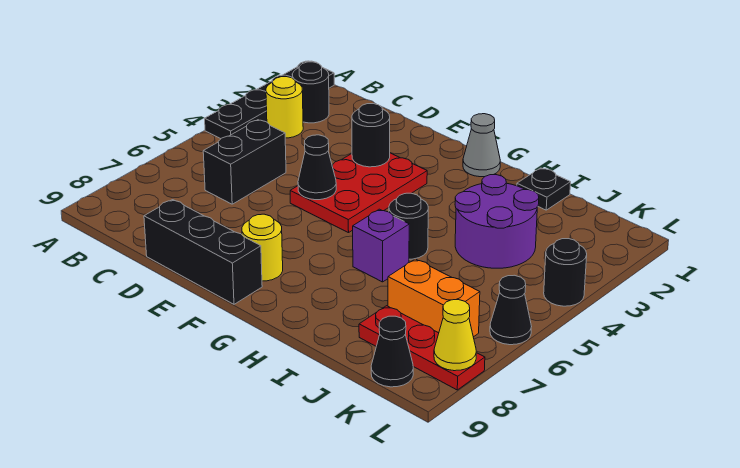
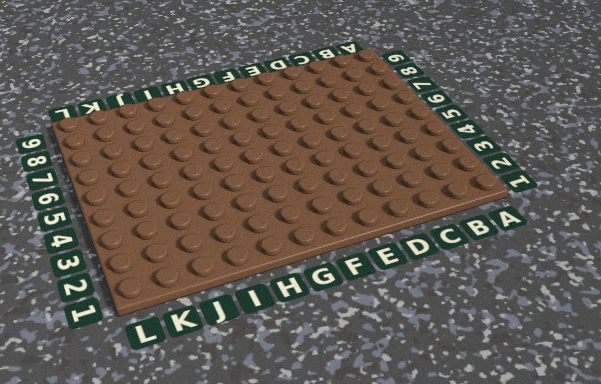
none -> black plate A1:A4 level 1
none -> black round brick B2 level 1
none -> yellow round brick B3 level 1

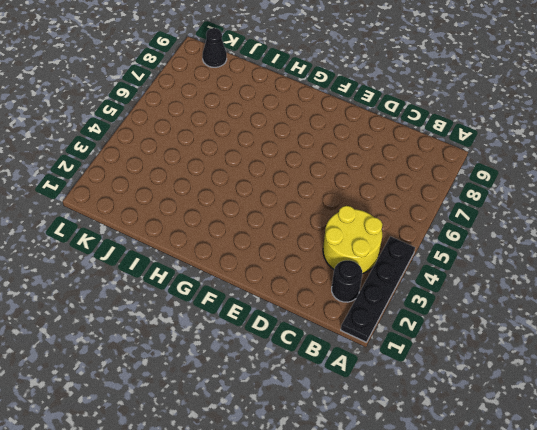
yellow round brick B3:C4 level 1 -> yellow round brick B3 level 1
none -> black brick C5:C6 level 1
none -> black brick D9:F9 level 1
none -> red plate E3:F5 level 1

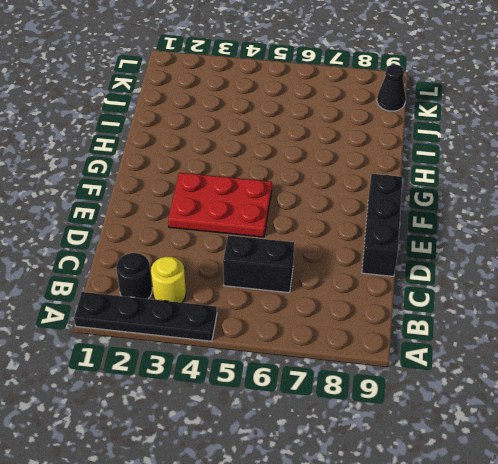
none -> yellow round brick F8 level 1
none -> grey cone G1 level 1
none -> black round brick H5 level 1

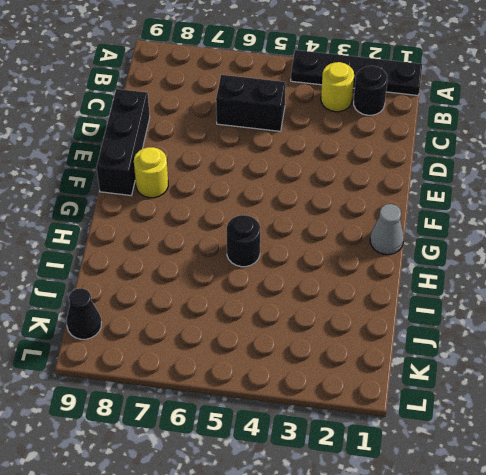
none -> red plate E3:F5 level 1
none -> purple brick H6 level 1
none -> black plate I1 level 1

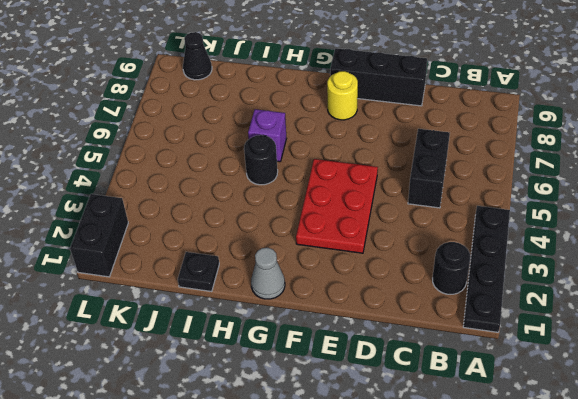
black brick L1:L2 level 1 -> none
none -> yellow round brick B3 level 1
none -> purple round brick I3:J4 level 1
none -> orange brick J7:K7 level 1

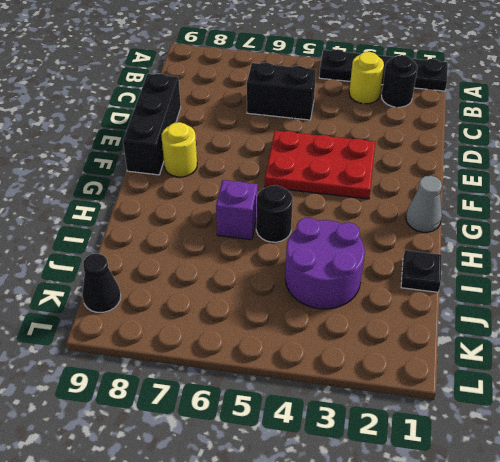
none -> orange brick J7:K7 level 1
none -> red plate J8:L8 level 1
none -> black round brick L4 level 1

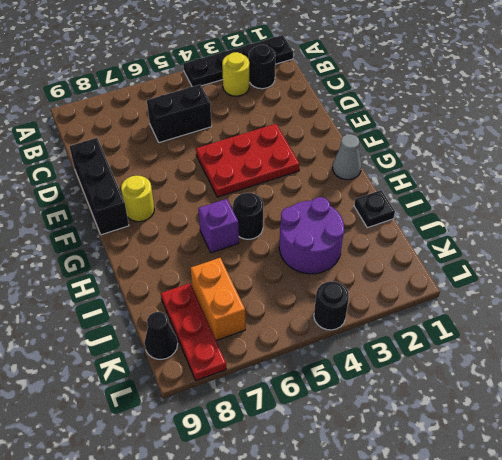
none -> black cone L6 level 1
none -> black round brick E3 level 2
none -> black cone E5 level 2

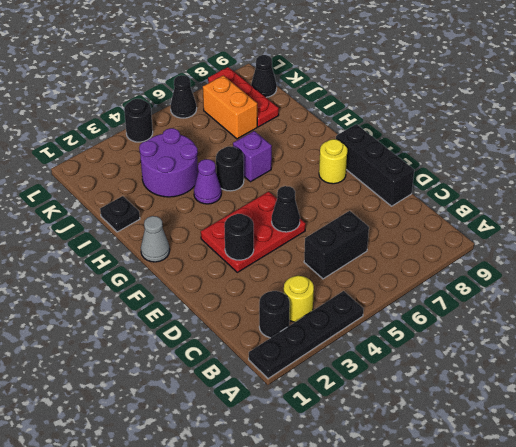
purple cone H4 level 1 -> none
none -> yellow cone L8 level 2

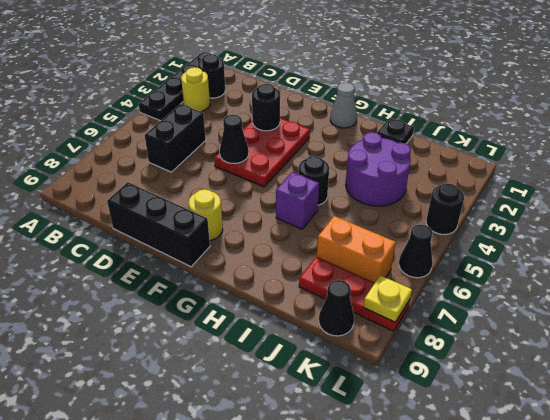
yellow plate L8 level 2 -> yellow cone L8 level 2

